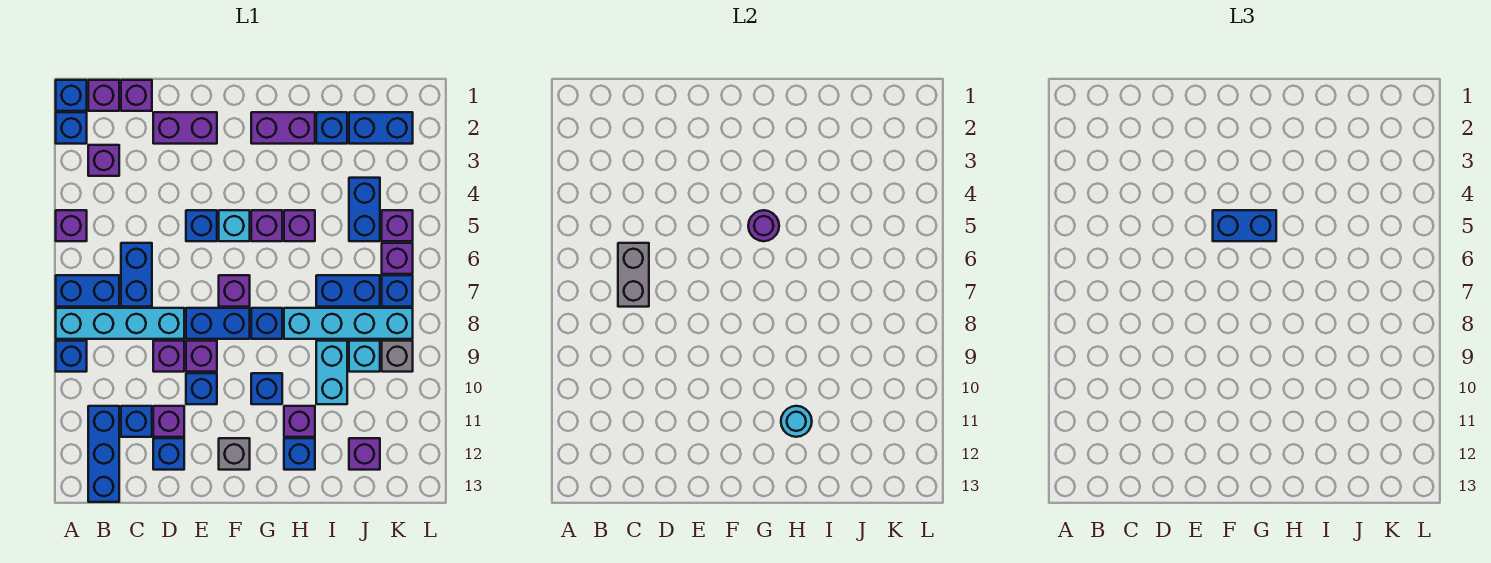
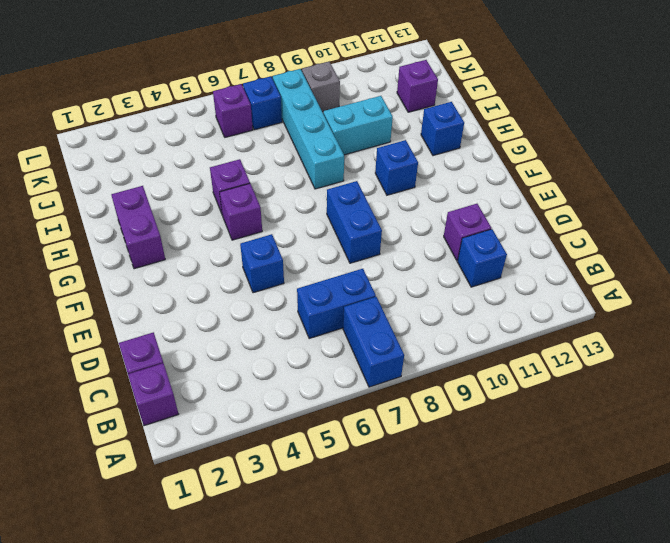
none -> blue brick A1 level 1
none -> blue brick A2 level 1
none -> purple brick A5 level 1
none -> cyan brick A8:D8 level 1

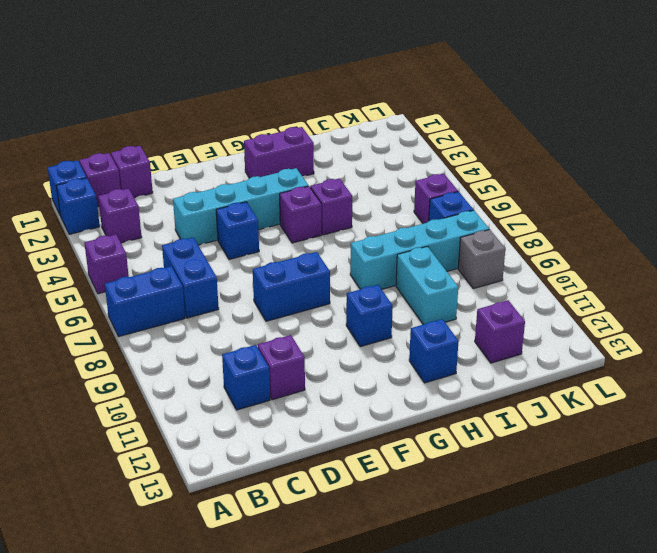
cyan brick D4:G4 level 1 -> cyan brick A8:D8 level 1
none -> blue brick A9 level 1
none -> blue brick B11:B13 level 1
none -> purple brick D2:E2 level 1
none -> purple brick D9 level 1

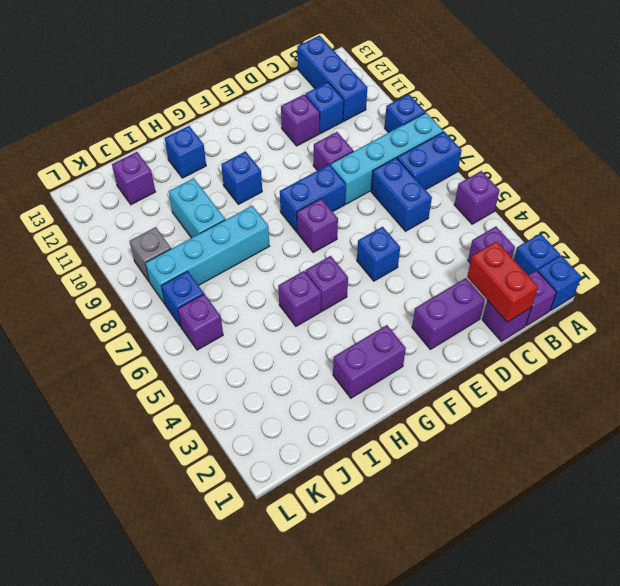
red brick C1:C2 level 2 -> none
none -> blue brick D12 level 1
none -> purple brick E9 level 1
none -> blue brick E10 level 1
none -> cyan brick F5 level 1

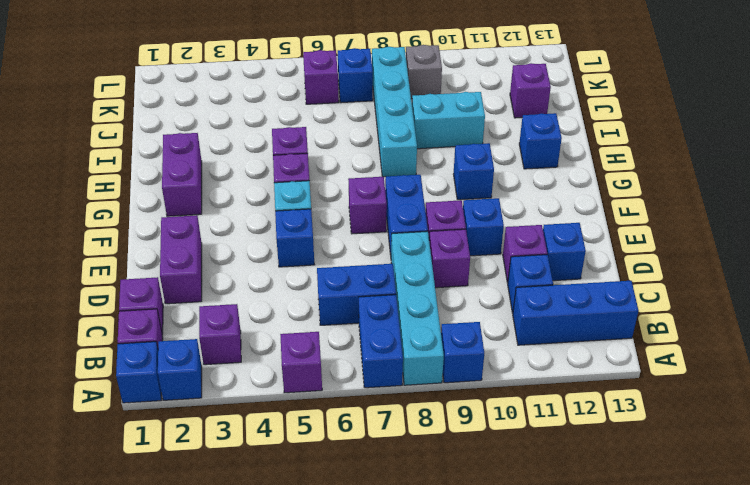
none -> grey brick F12 level 1
none -> blue brick G8 level 1
none -> purple brick H11 level 1
none -> blue brick I2 level 1

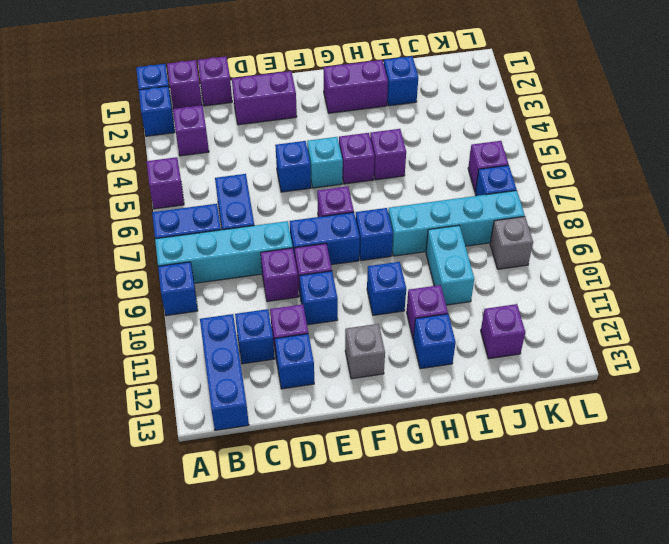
none -> blue brick I7:J7 level 1
none -> blue brick J2:K2 level 1
none -> blue brick J4:J5 level 1
none -> cyan brick J9 level 1

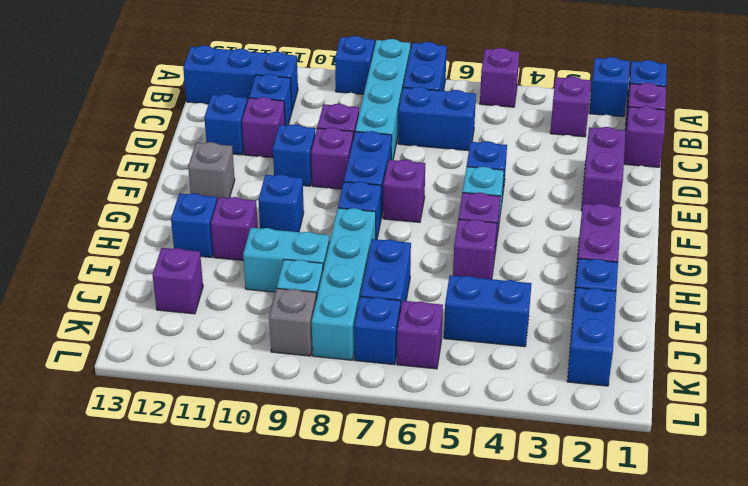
none -> purple brick K5 level 1
none -> grey brick C6:C7 level 2
none -> purple round brick G5 level 2
none -> cyan round brick H11 level 2

